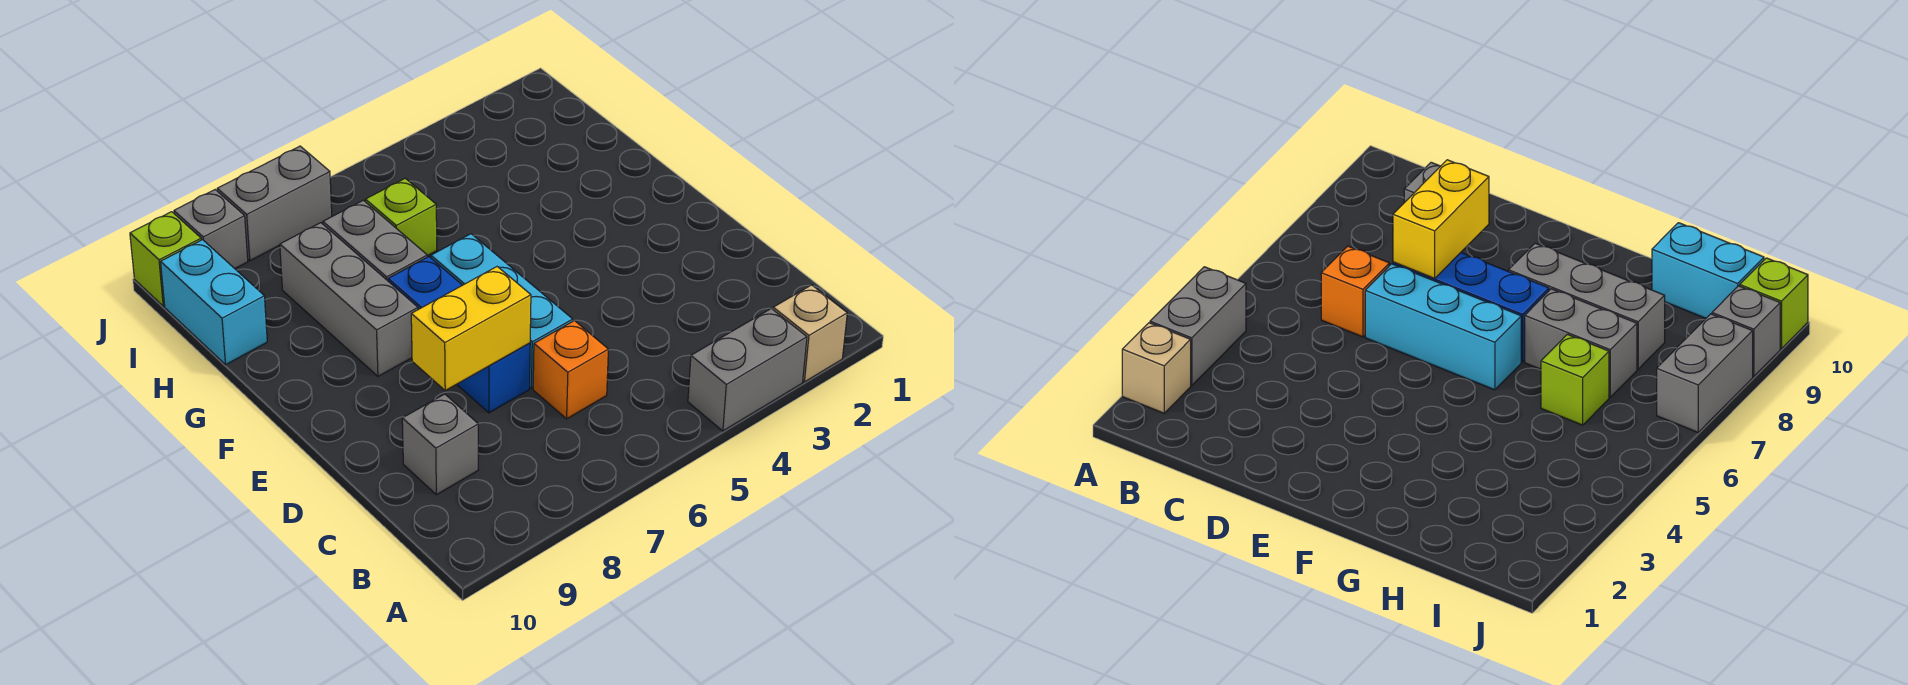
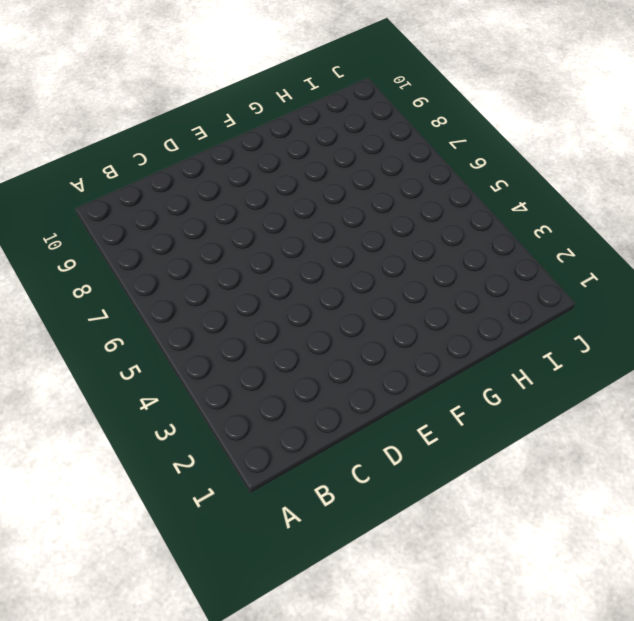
none -> tan brick A2 level 1
none -> grey brick A3:A4 level 1
none -> orange brick C6 level 1

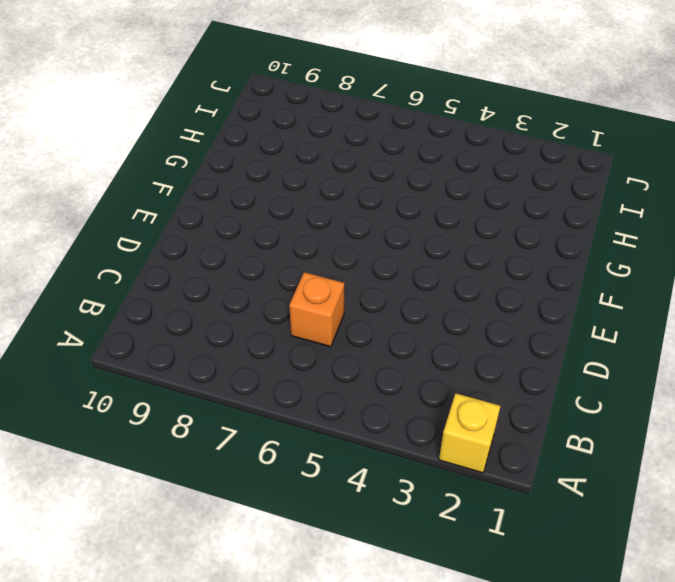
yellow brick A2 level 1 -> tan brick A2 level 1
none -> grey brick A3:A4 level 1
none -> grey brick C9 level 1
none -> cyan brick D6:F6 level 1

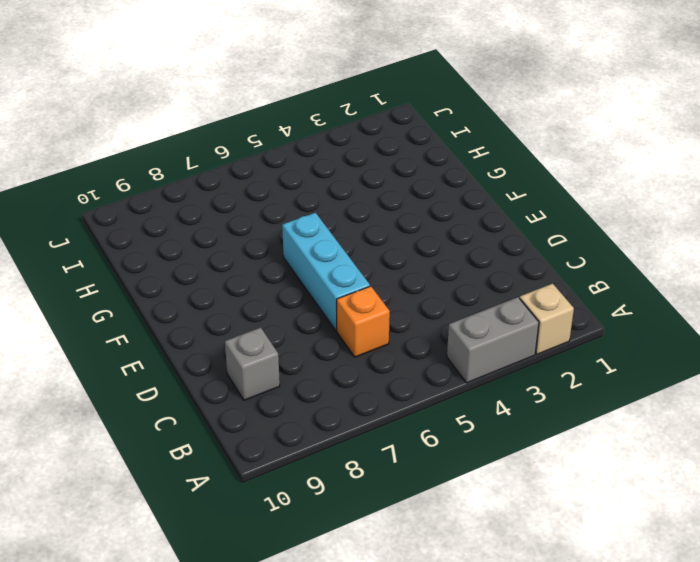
none -> blue brick D7:F7 level 1
none -> grey brick F8:H8 level 1
none -> grey brick G7:H7 level 1

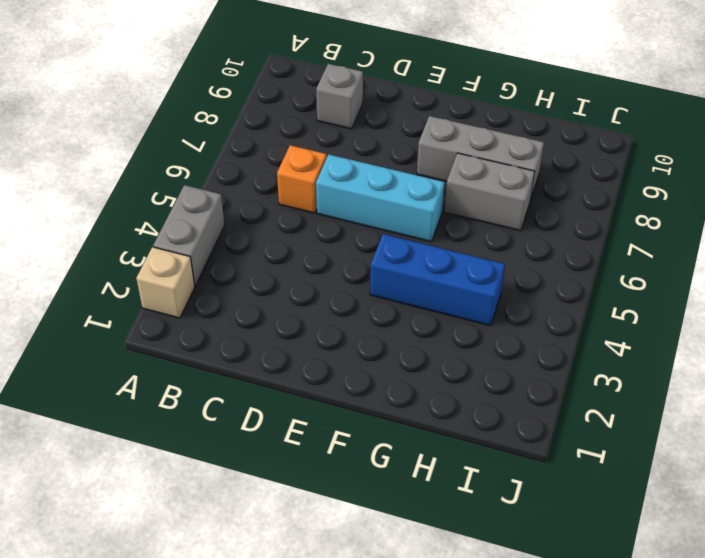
blue brick F4:H4 level 1 -> blue brick D7:F7 level 1
none -> lime brick H6 level 1
none -> cyan brick H10:I10 level 1
none -> grey brick J7:J8 level 1

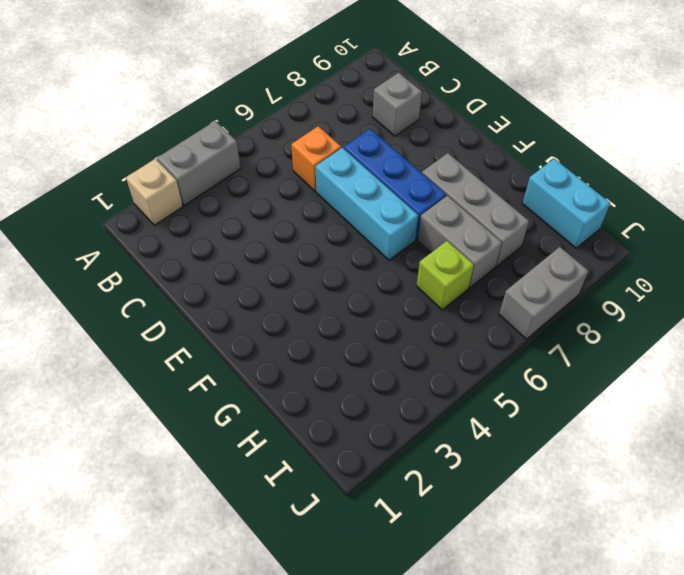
none -> grey brick J9 level 1
none -> lime brick J10 level 1
none -> yellow brick D7:D8 level 2

